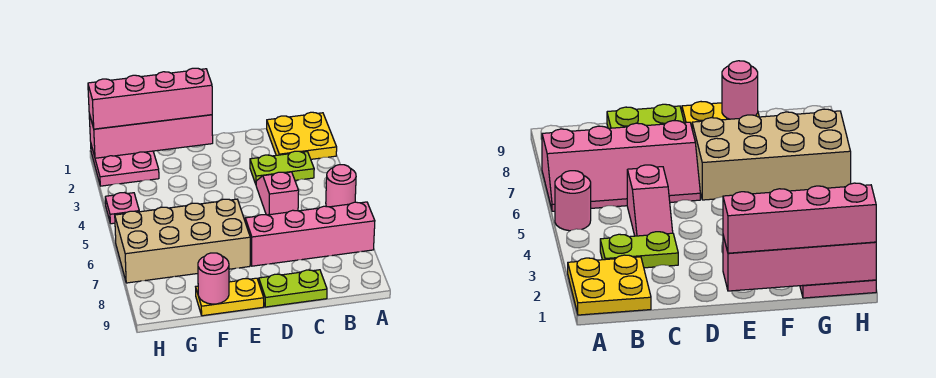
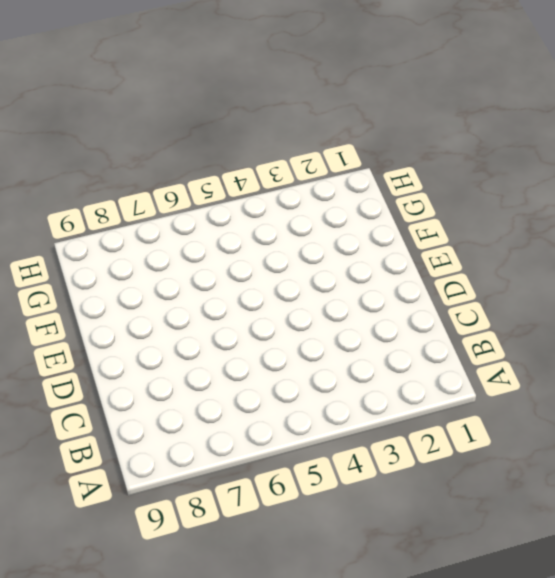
none -> yellow plate A1:B2 level 1
none -> pink round brick A5 level 1
none -> pink slope A6:D7 level 1 top 7

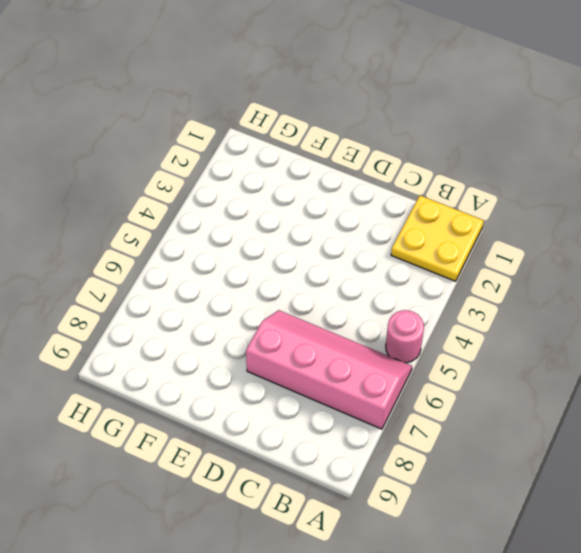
none -> lime plate B3:C3 level 1
none -> pink slope C4:C5 level 1 top 5
none -> lime plate C9:D9 level 1

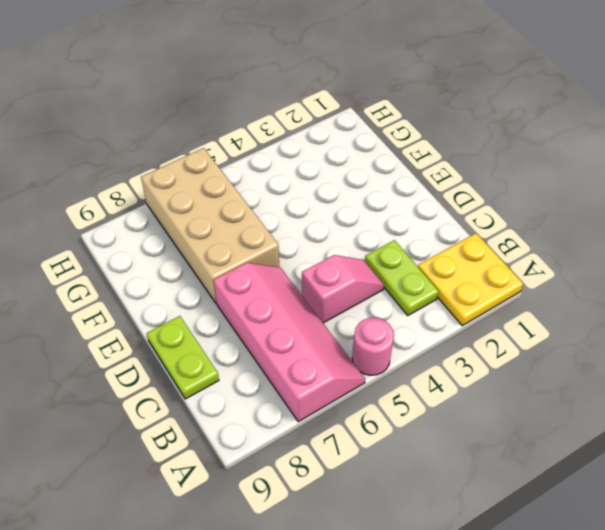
none -> yellow plate E9:F9 level 1
none -> pink plate G1:H2 level 1
none -> pink plate H4 level 1

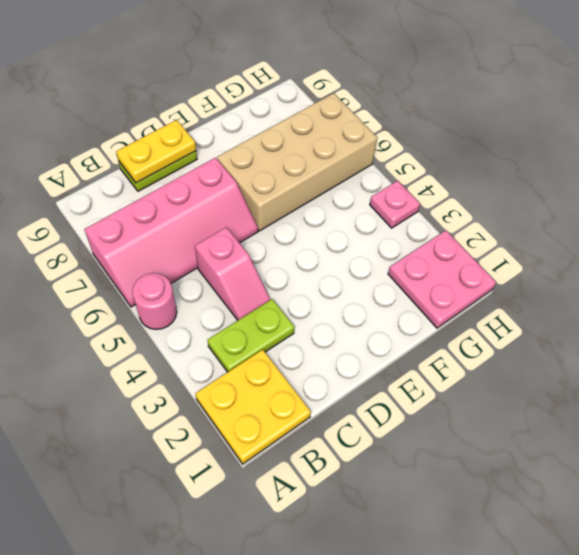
yellow plate C9:D9 level 2 -> yellow plate E9:F9 level 1
none -> pink brick E1:H1 level 2
none -> pink round brick F9 level 2
none -> pink brick E1:H1 level 3

